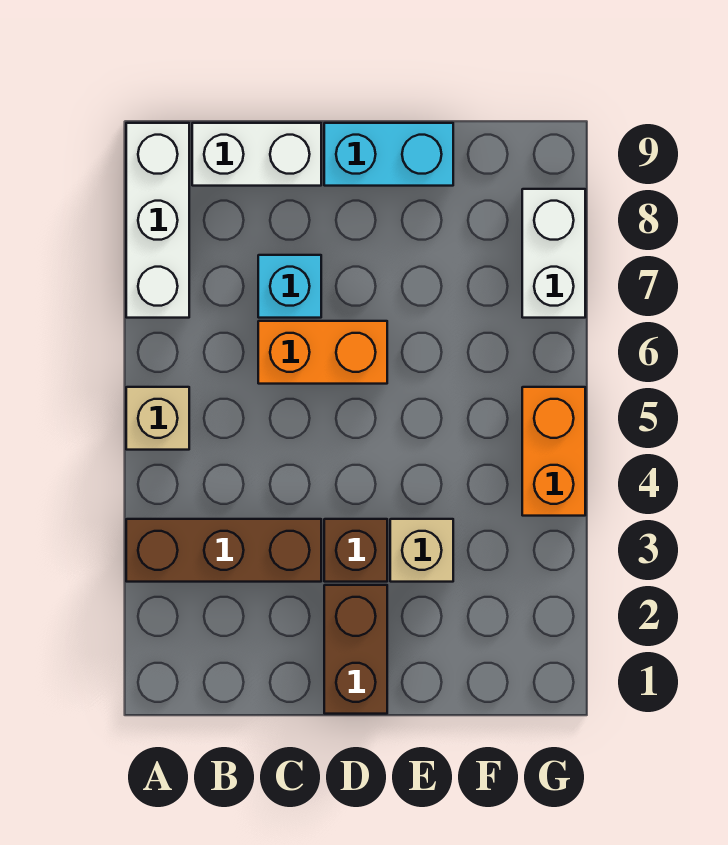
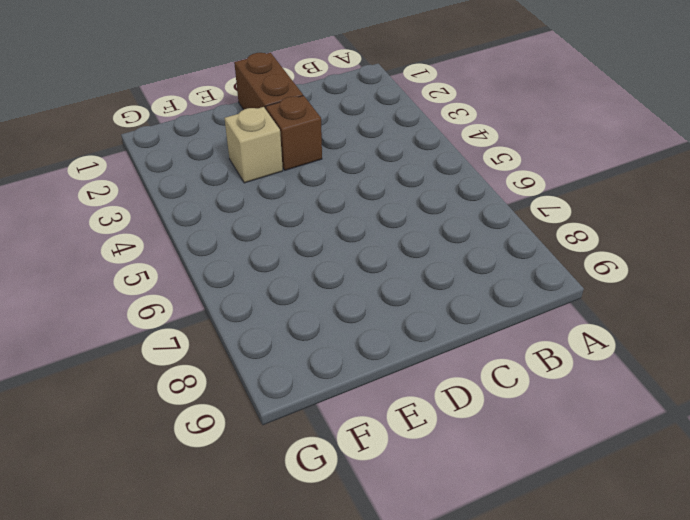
none -> brown brick A3:C3 level 1
none -> tan brick A5 level 1
none -> white brick A7:A9 level 1

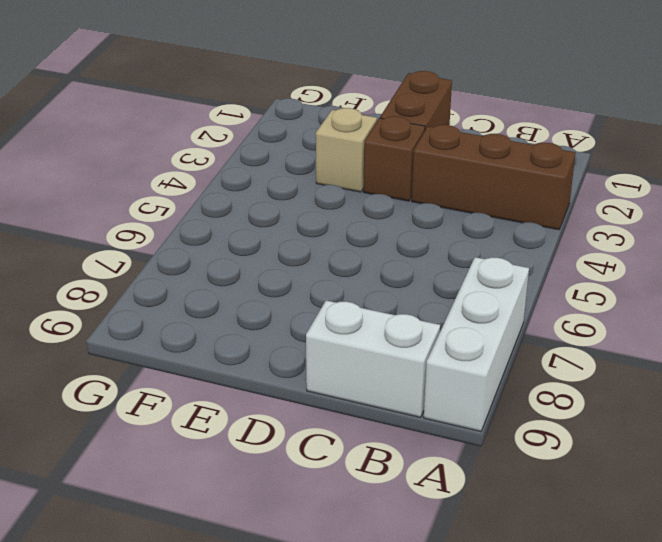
none -> tan brick A5 level 1
none -> orange brick C6:D6 level 1
none -> cyan brick C7 level 1

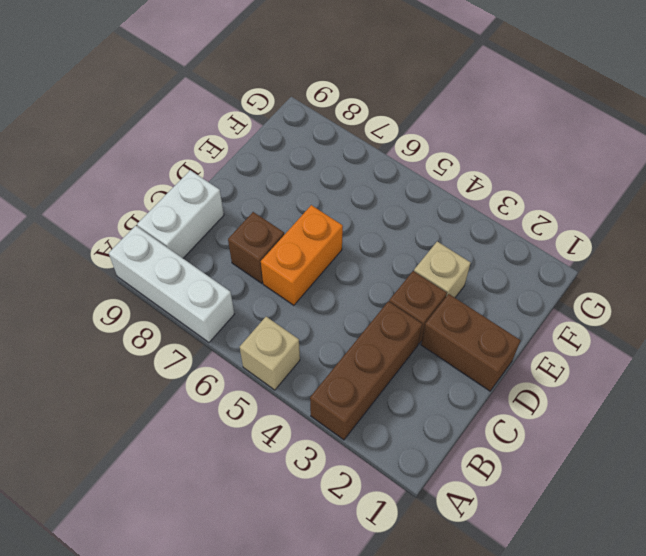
brown brick C7 level 1 -> cyan brick C7 level 1
none -> cyan brick D9:E9 level 1
none -> orange brick G4:G5 level 1
none -> white brick G7:G8 level 1

